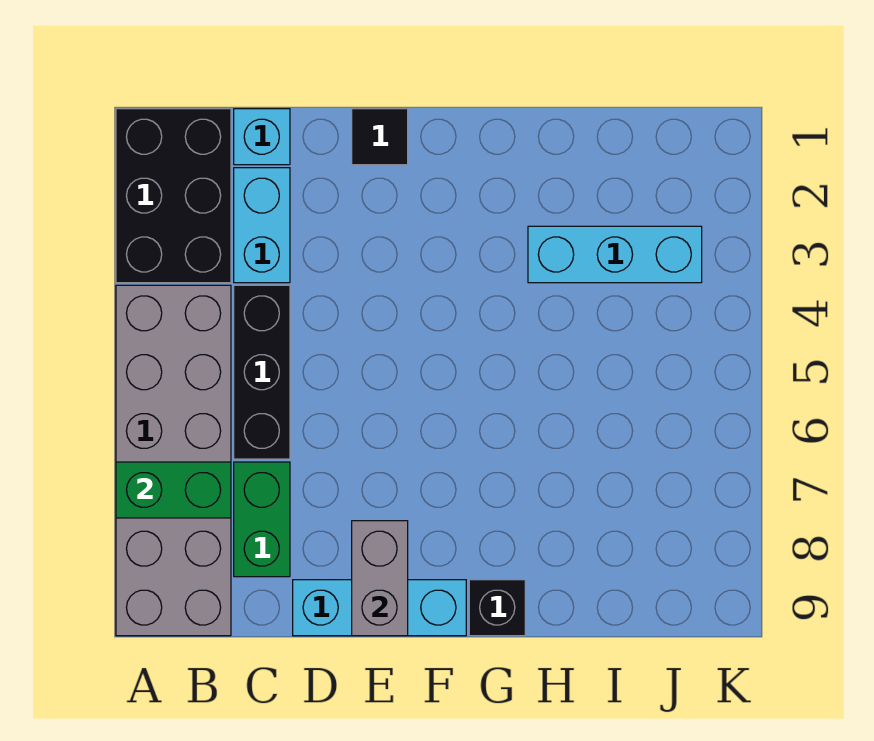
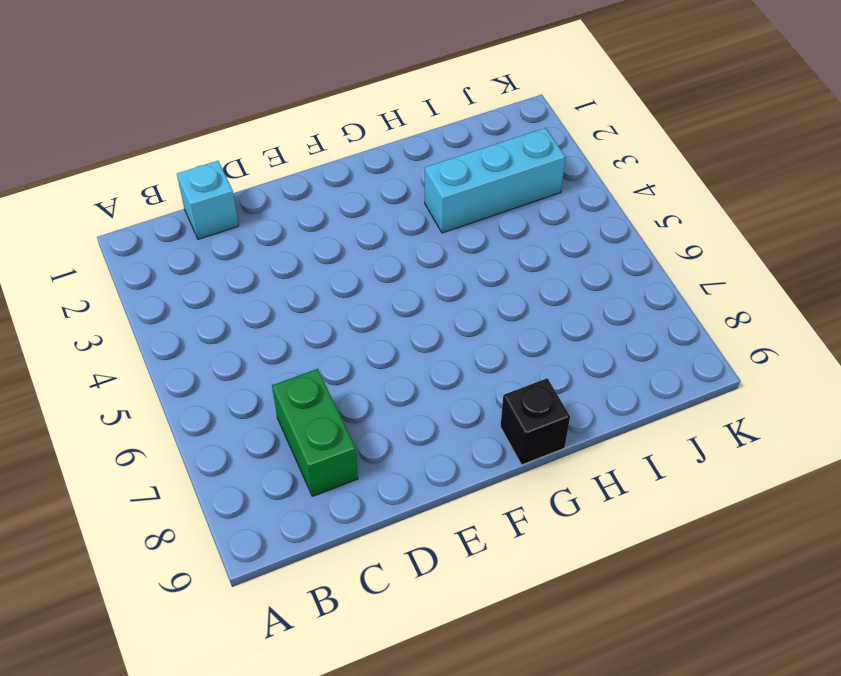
none -> black brick A1:B3 level 1
none -> grey brick A4:B9 level 1
none -> cyan brick C2:C3 level 1

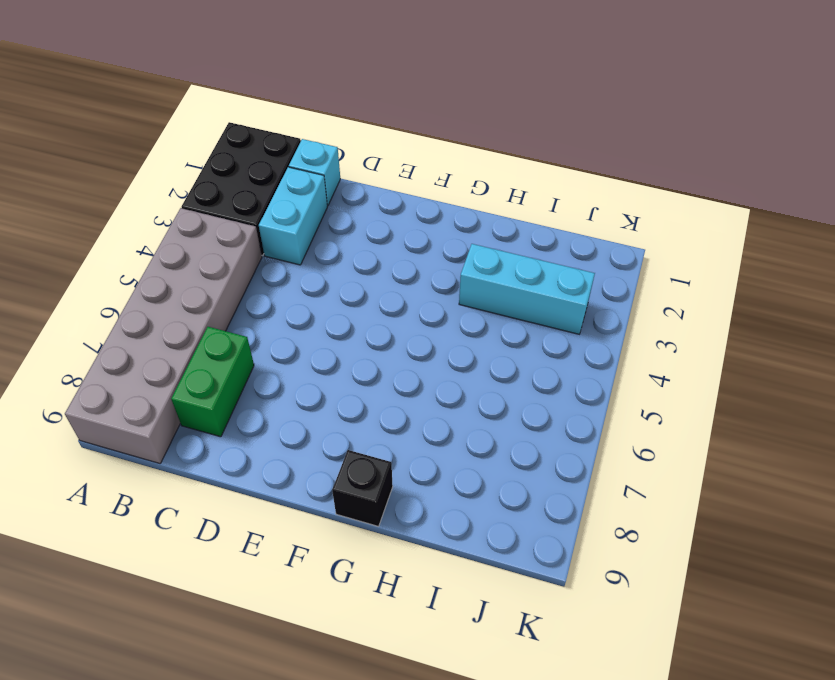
none -> black brick C4:C6 level 1
none -> cyan brick D9:F9 level 1
none -> black tile E1 level 1

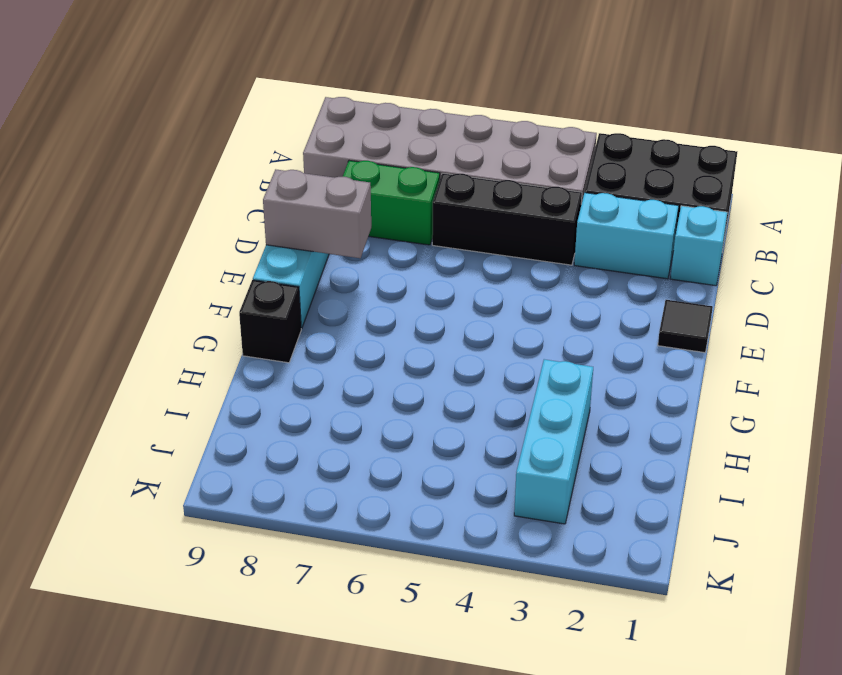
none -> green brick A7:B7 level 2

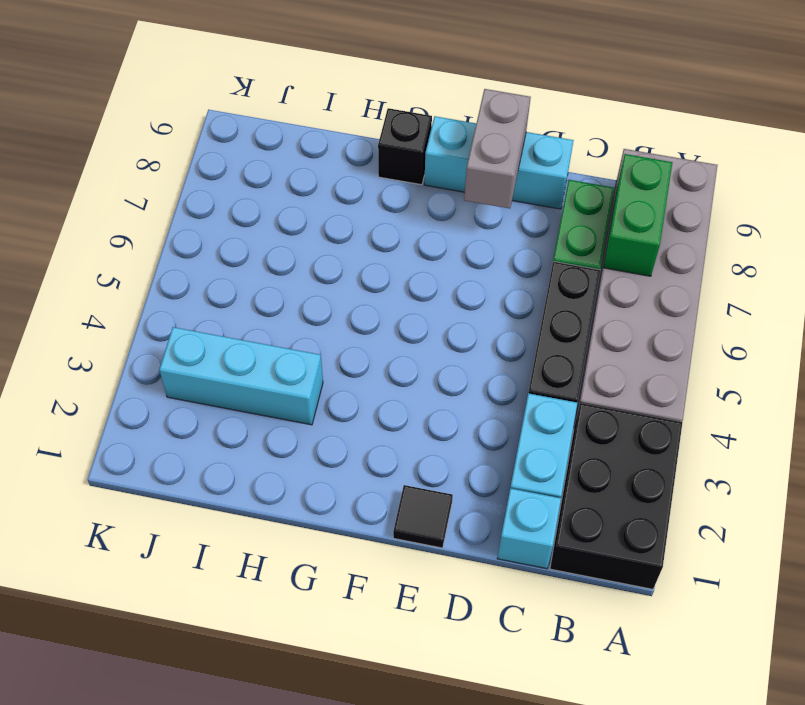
green brick B7:B8 level 2 -> green brick A7:B7 level 2

